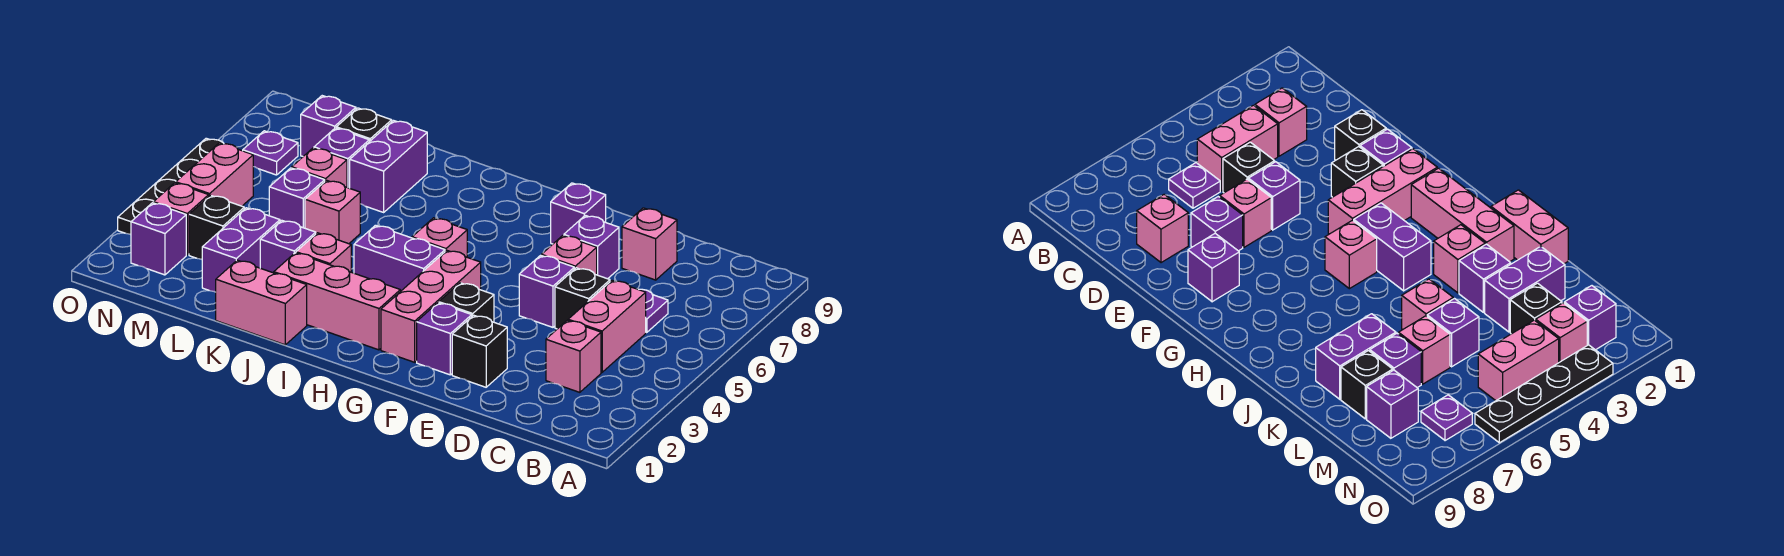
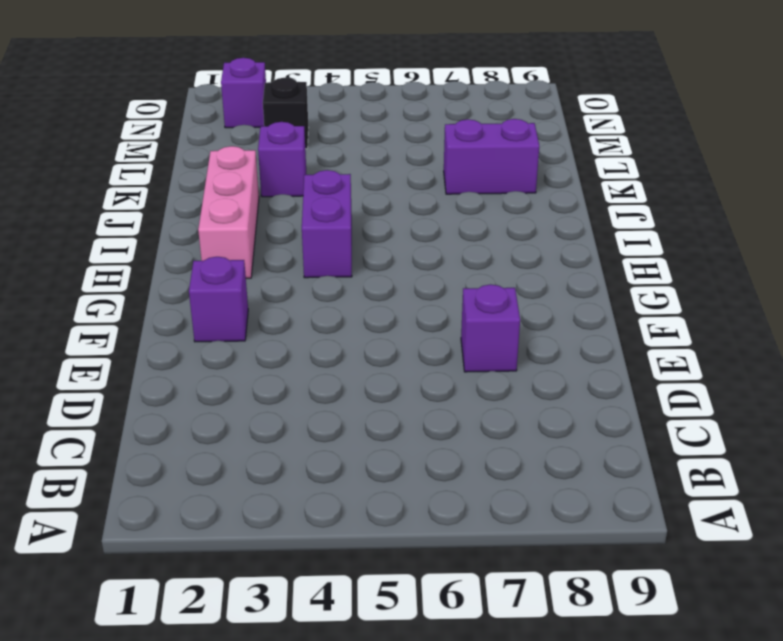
none -> pink brick C3 level 1
none -> pink brick C4:C5 level 1
none -> purple plate C6 level 1
none -> black brick D5 level 1

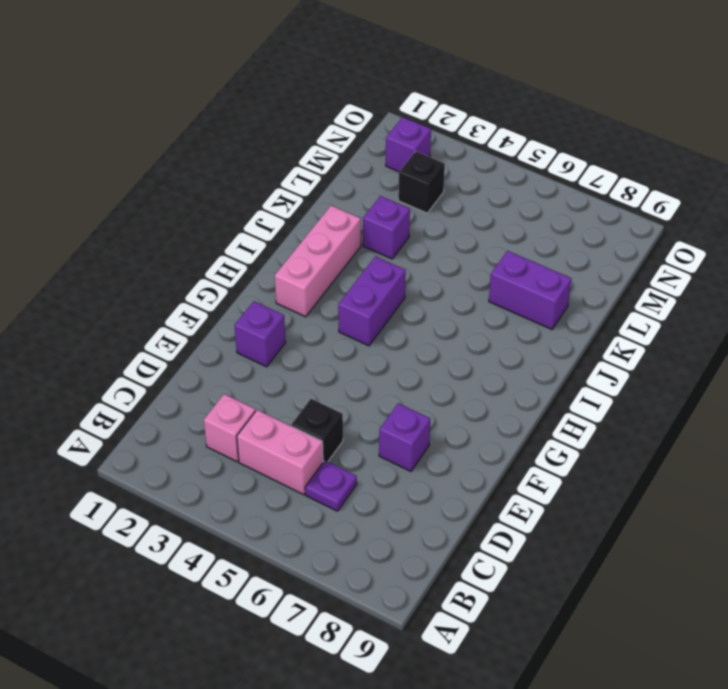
none -> pink brick D8 level 1
none -> black brick E2 level 1
none -> purple brick E5 level 1
none -> pink brick E6 level 1

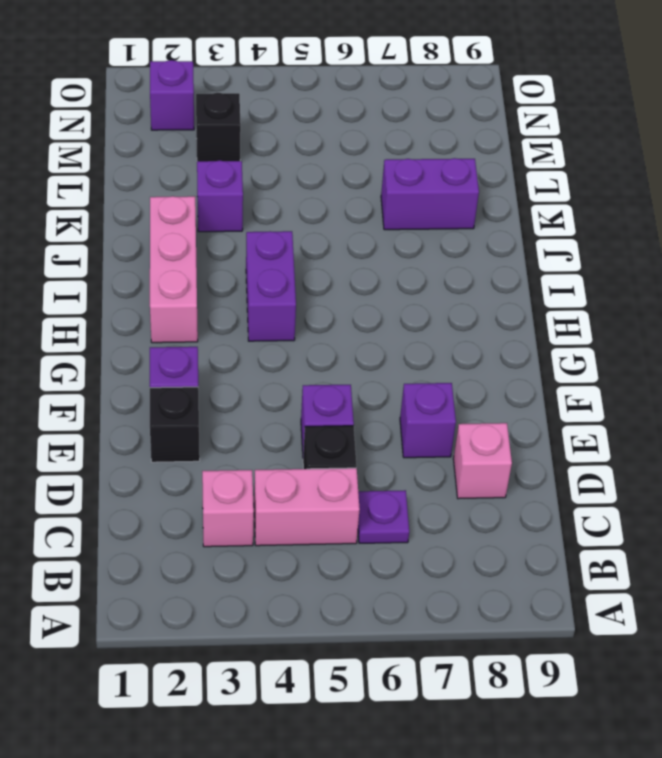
none -> pink brick E6 level 1
none -> black brick F3 level 1
none -> purple brick F8 level 1
none -> pink brick G2:G4 level 1

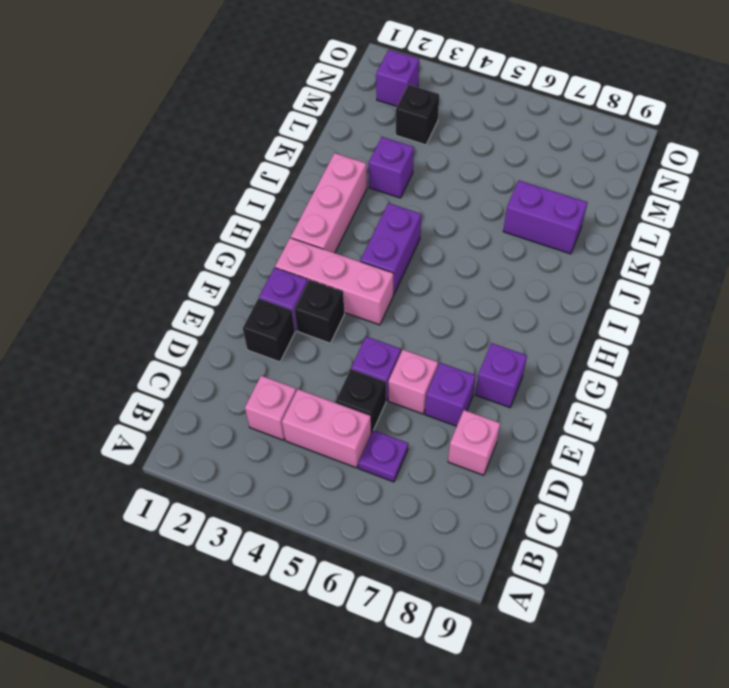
none -> pink brick H5 level 1
none -> pink brick J1:K1 level 1
none -> pink brick J3 level 1
none -> pink brick K5 level 1

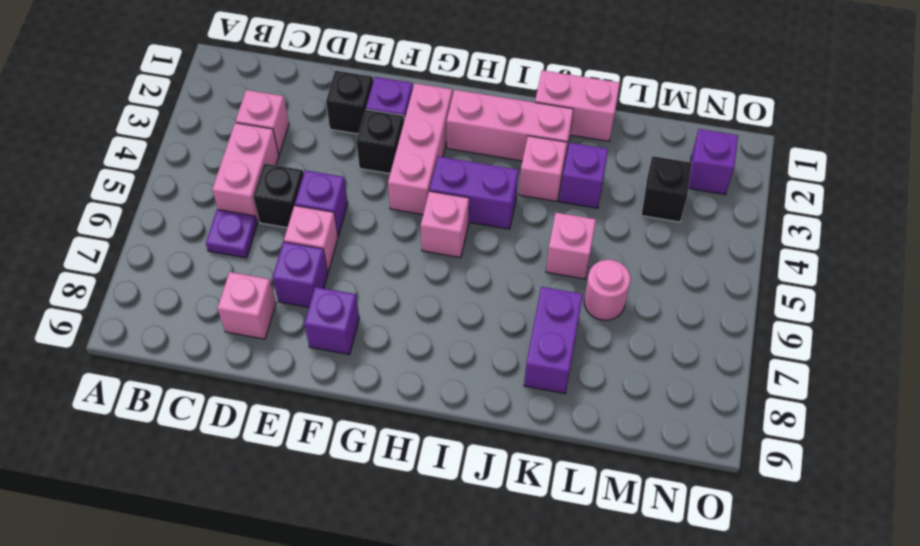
pink round brick L6 level 1 -> pink brick L6 level 1
none -> purple brick L2:L3 level 1
none -> purple brick L5 level 1
none -> purple brick L7 level 1
none -> black brick L8 level 1

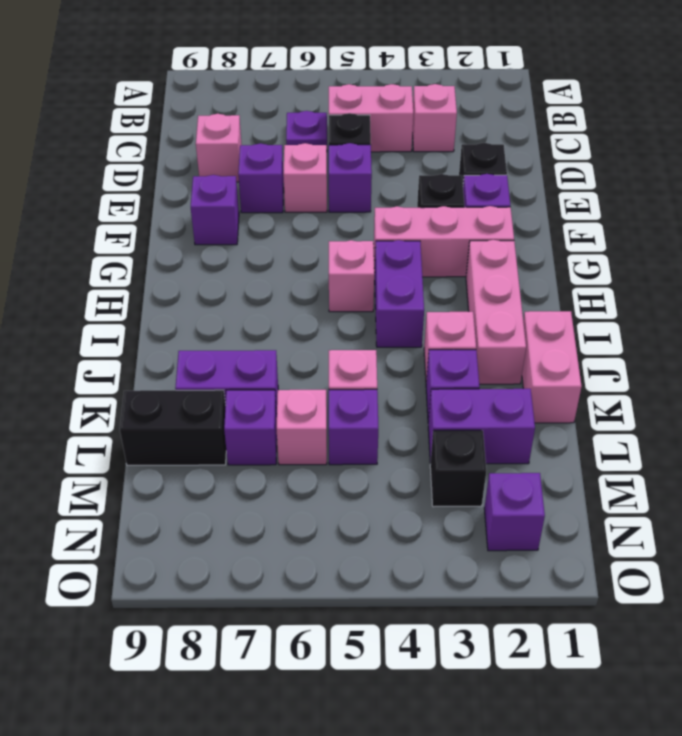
black brick L8:L9 level 1 -> black brick L8 level 1
none -> purple brick M8 level 1
none -> pink brick N3 level 1
none -> pink brick N4:N5 level 1
none -> purple plate N7 level 1

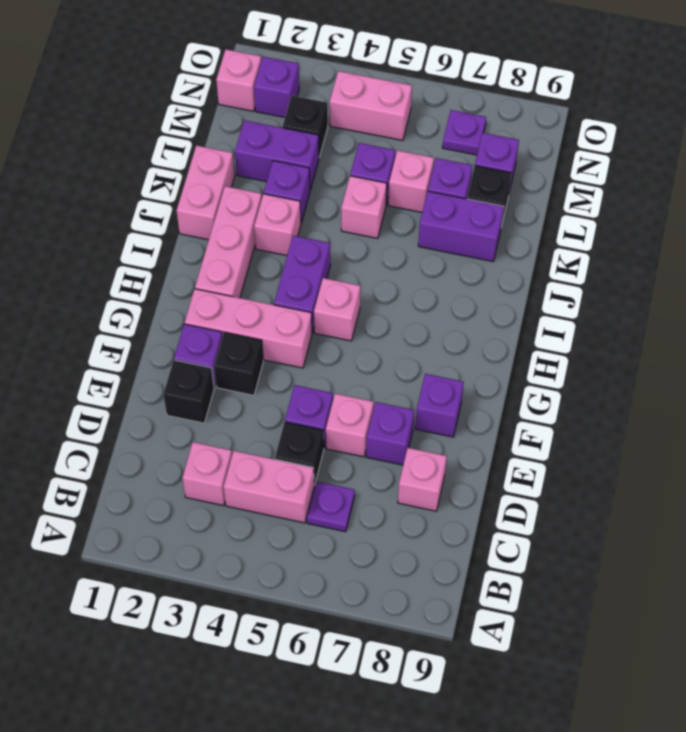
pink brick N1 level 1 -> pink brick N3 level 1
none -> black plate O3:O6 level 1

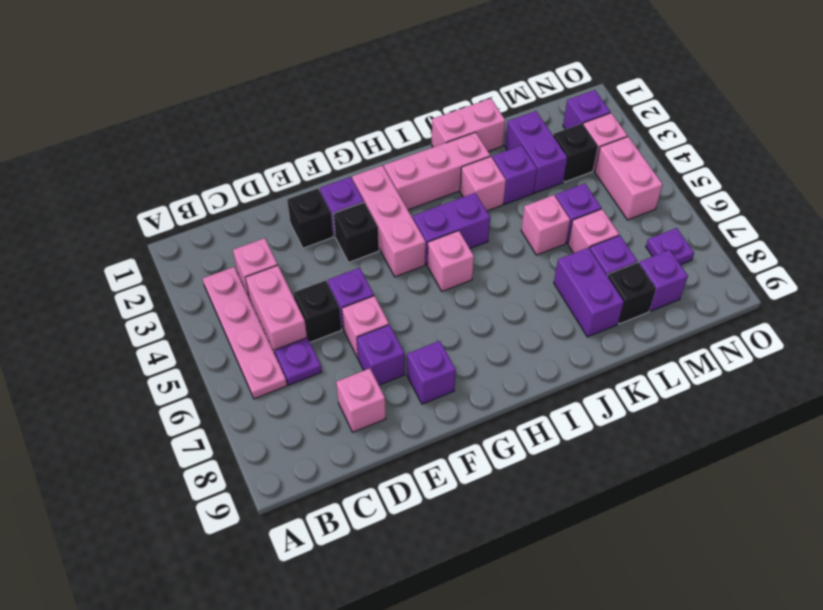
pink plate B3:B6 level 1 -> none
none -> black plate O3:O6 level 1

